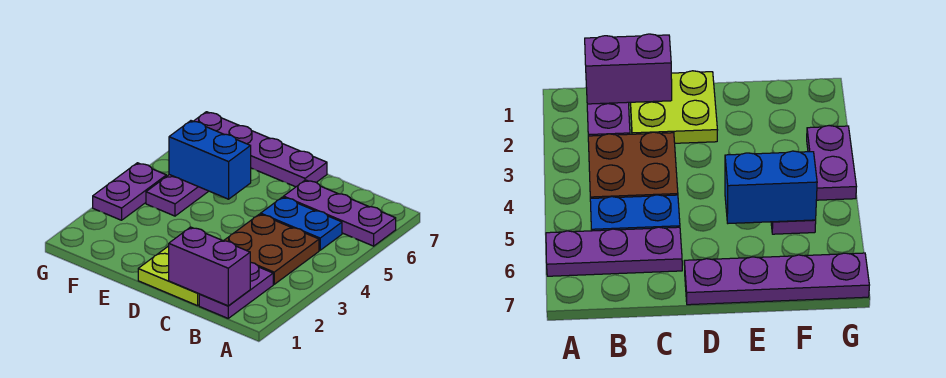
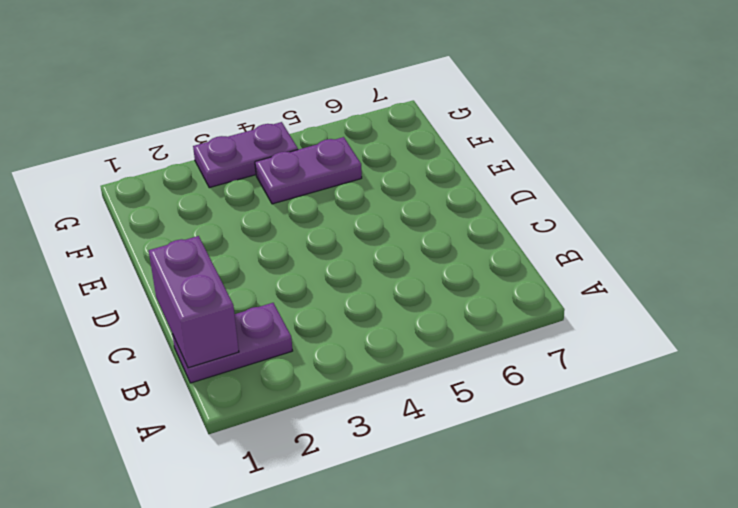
none -> purple plate A6:C6 level 1
none -> brown plate B3:C4 level 1

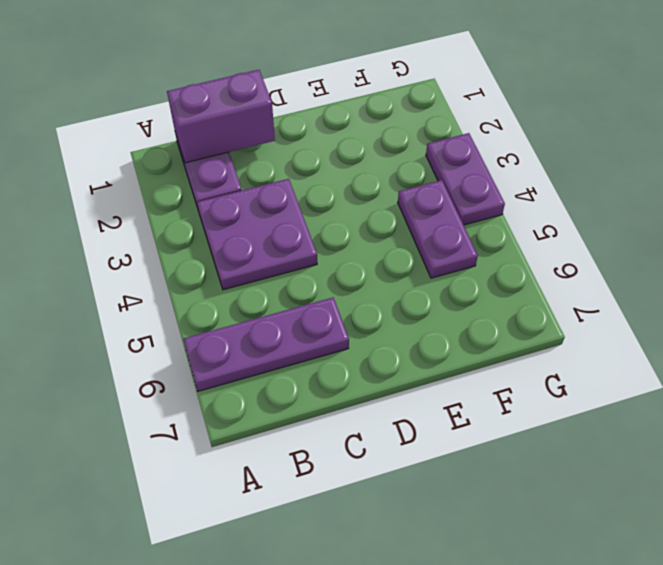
purple plate B3:C4 level 1 -> brown plate B3:C4 level 1
none -> blue plate B5:C5 level 1
none -> lime plate C1:D2 level 1

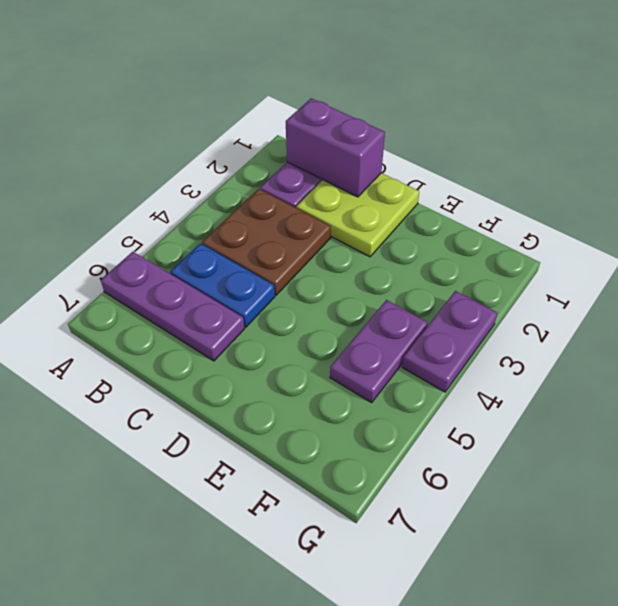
none -> purple plate D7:G7 level 1
none -> blue brick E5:F5 level 2

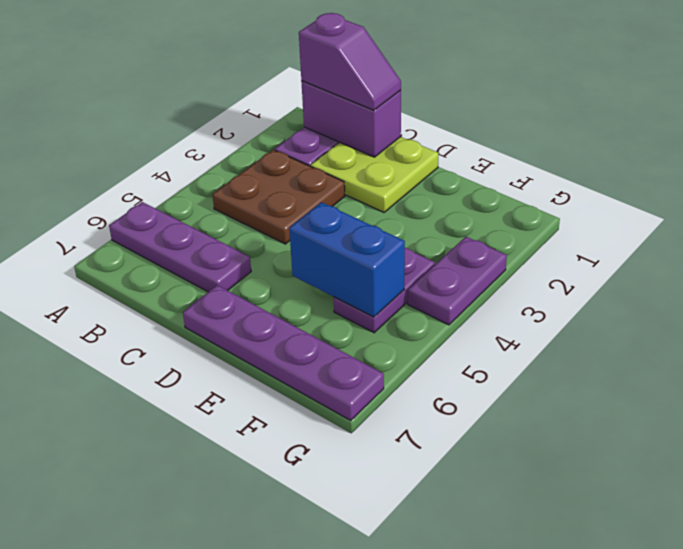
purple slope B1:C1 level 3 top B -> none
none -> blue plate B5:C5 level 1

